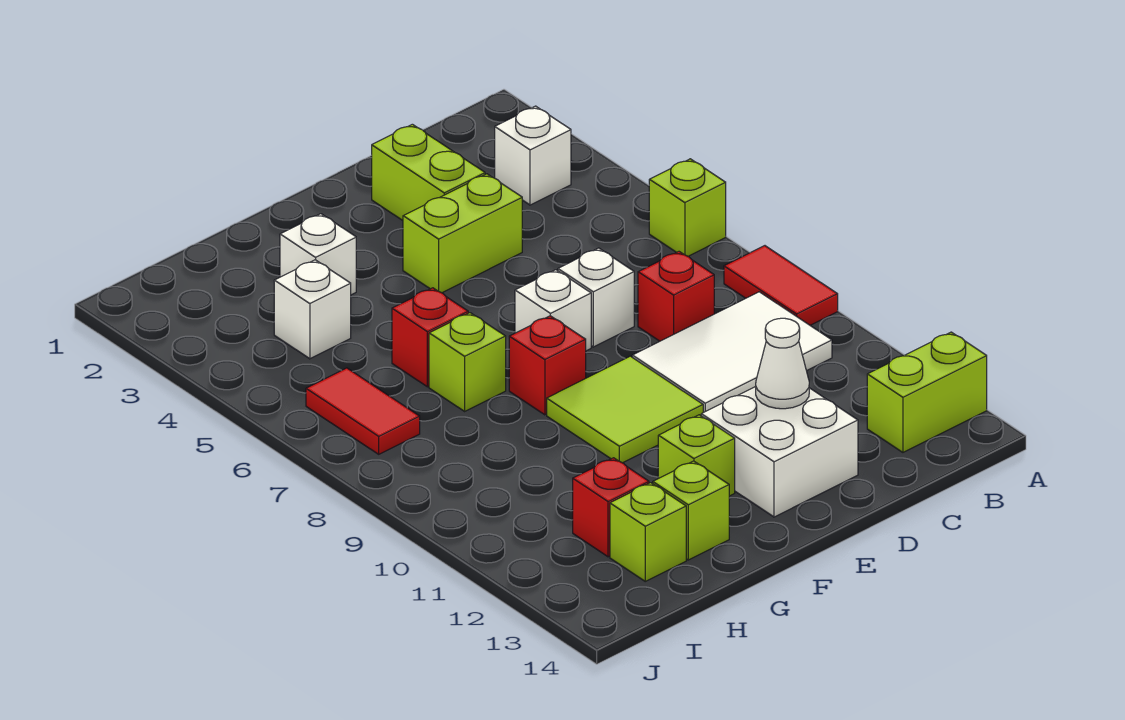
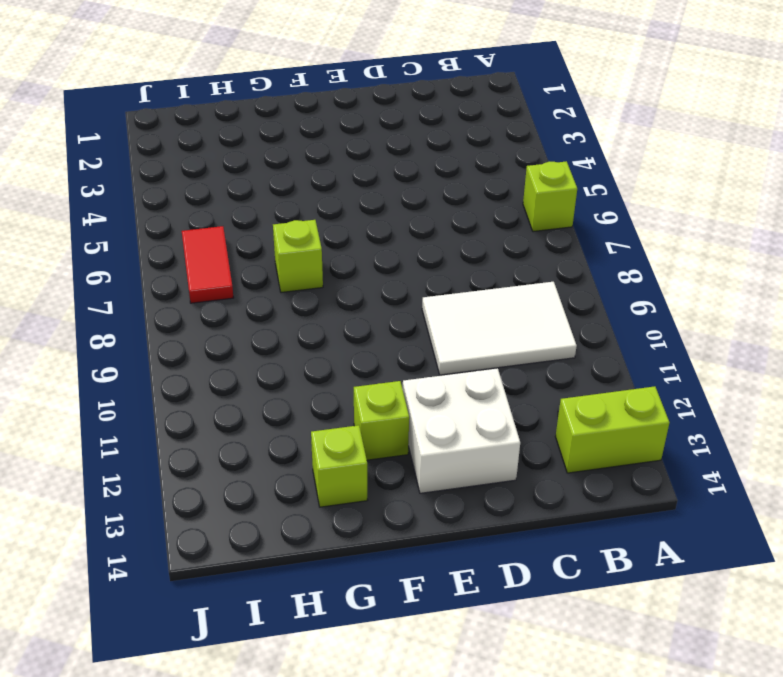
none -> red tile A8:A9 level 1
none -> white brick B3 level 1
none -> red brick C8 level 1

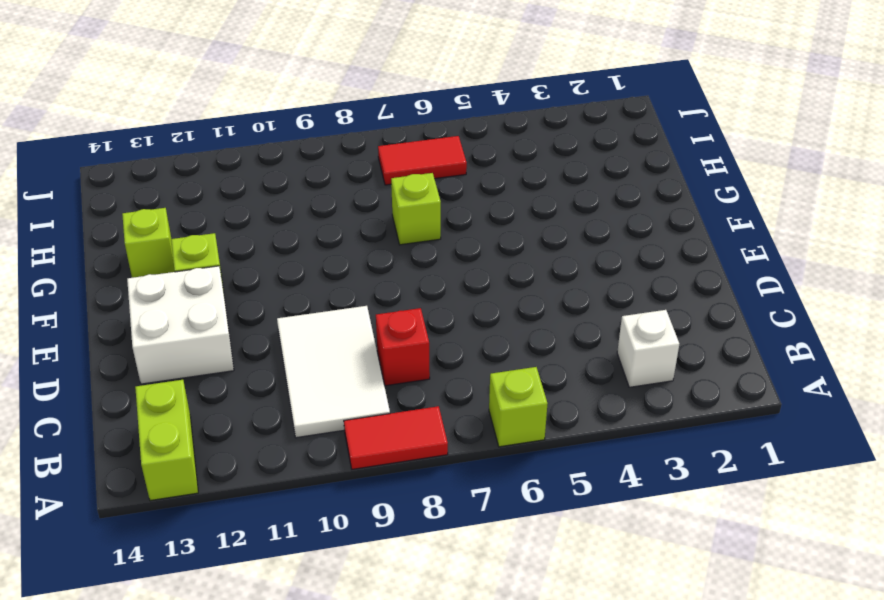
none -> lime brick D2:D3 level 1
none -> lime brick D4:E4 level 1
none -> white brick D7 level 1

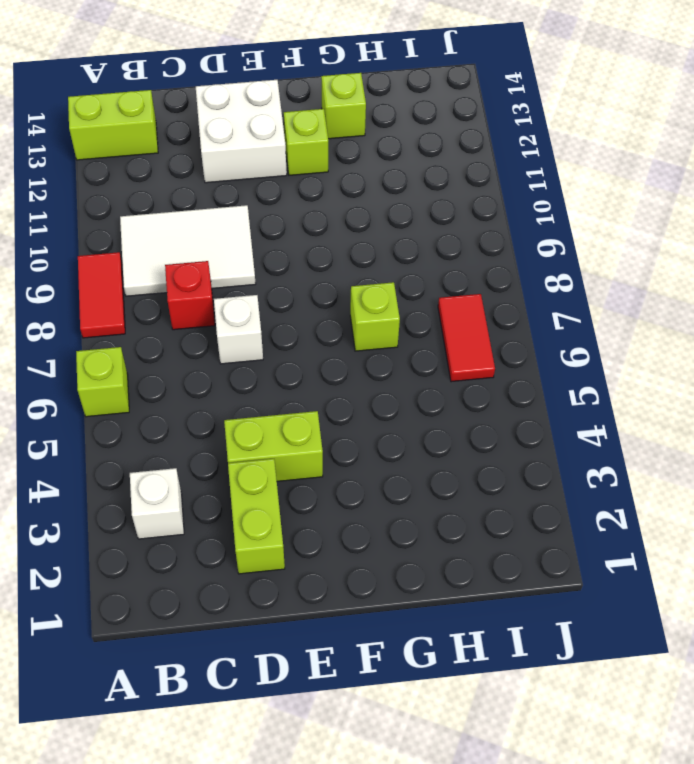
none -> white brick E7 level 1
none -> lime tile E9:F10 level 1
none -> red brick F8 level 1

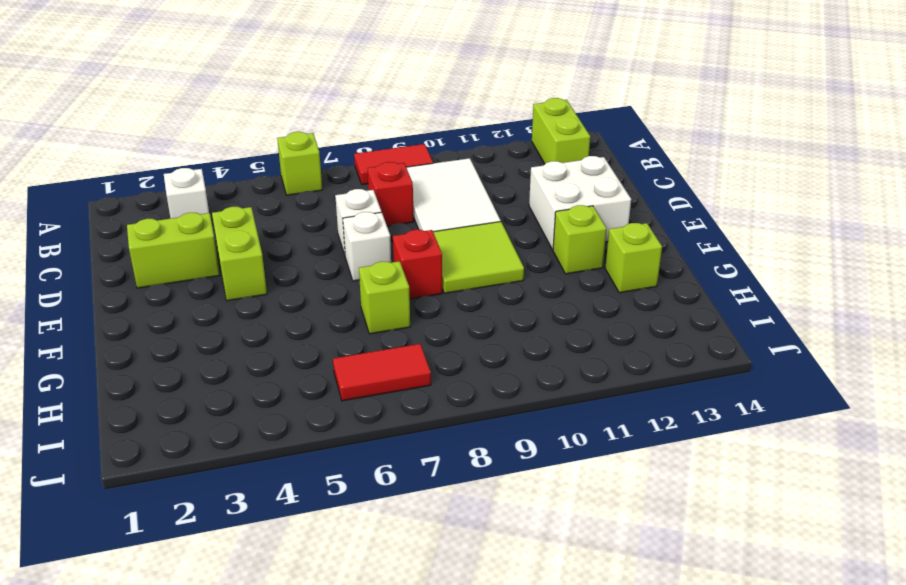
none -> white brick G3 level 1
none -> red brick G6 level 1
none -> white brick H4 level 1

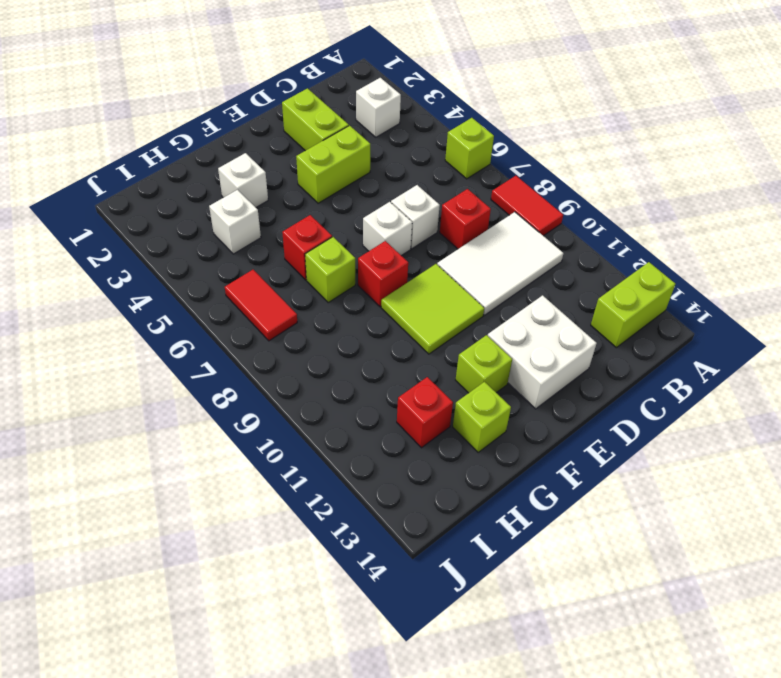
none -> lime brick H13 level 1
none -> white cone D12 level 2

